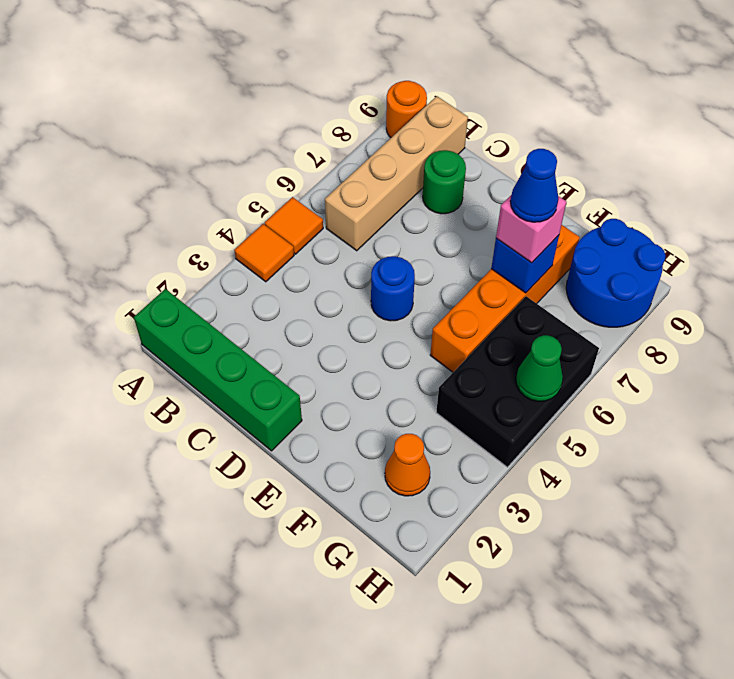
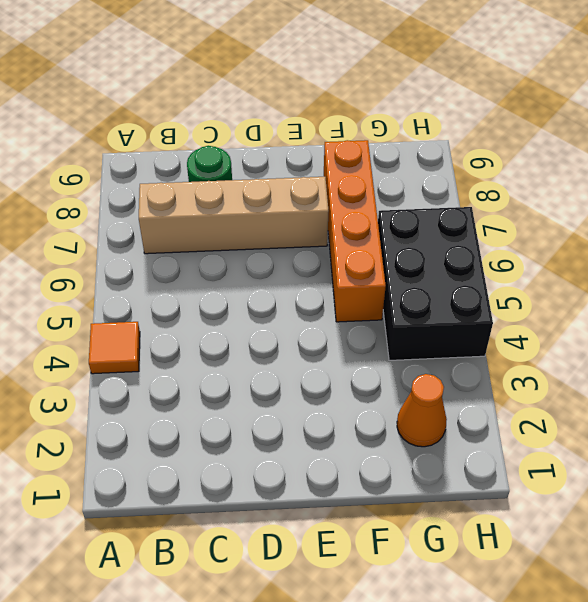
tan brick B7:E7 level 1 -> tan brick B6:B9 level 1
none -> green brick A1:D1 level 1
none -> orange tile A5 level 1
none -> orange round brick A9 level 1

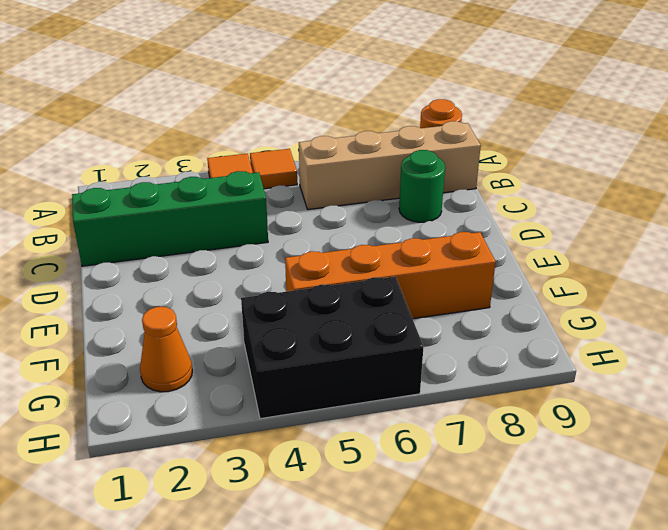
green brick C1:C4 level 1 -> green brick A1:D1 level 1
none -> blue round brick D5 level 1
none -> blue round brick G8:H9 level 1
none -> blue brick F7 level 2

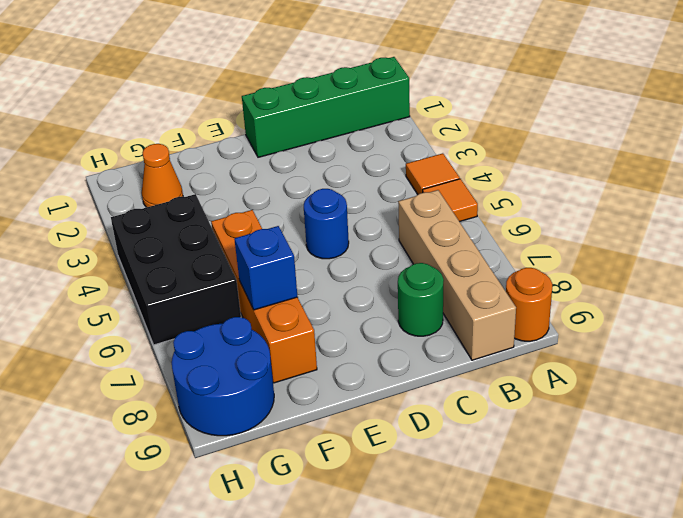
none -> green cone H5 level 2
none -> pink brick F7 level 3
none -> blue cone F7 level 4

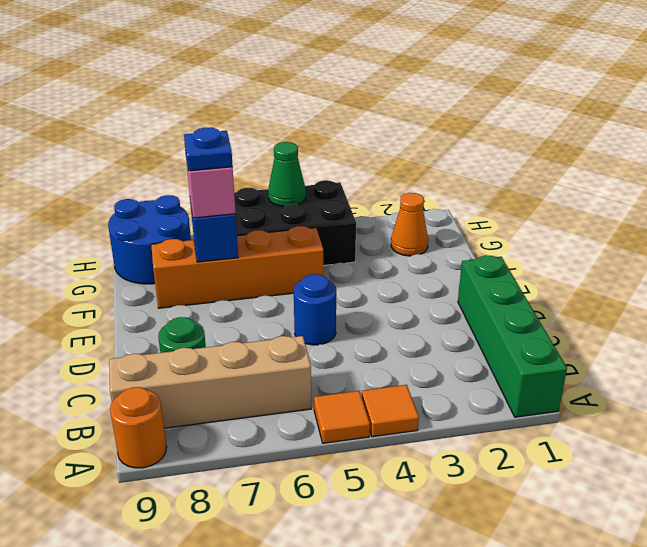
blue plate F7 level 4 -> blue cone F7 level 4

